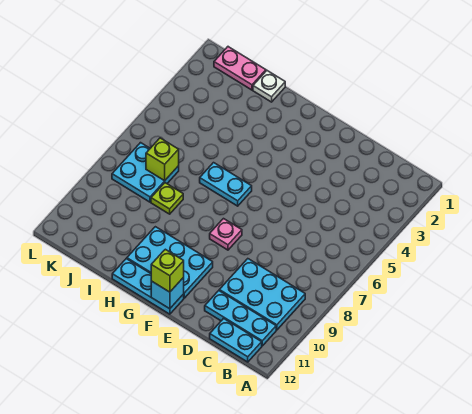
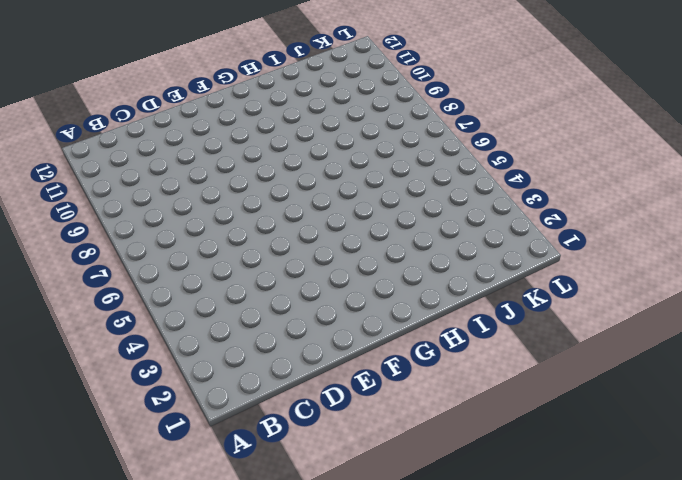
none -> cyan plate B9:D10 level 1
none -> cyan plate B11:D11 level 1
none -> cyan plate B12:C12 level 1

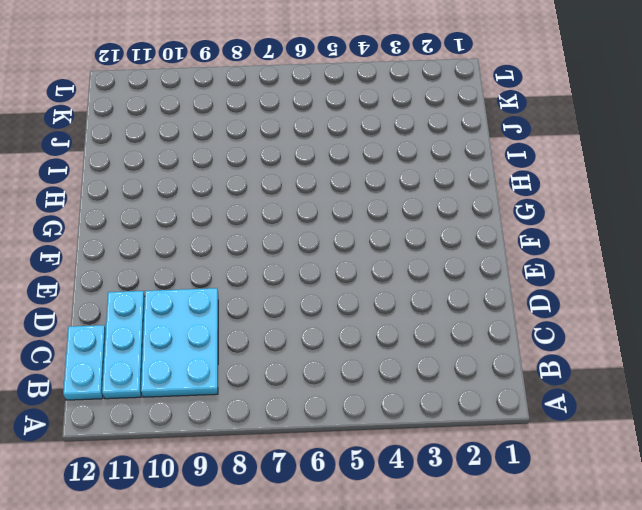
none -> pink plate F8 level 1
none -> cyan plate F10:H11 level 1
none -> cyan plate F12:H12 level 1

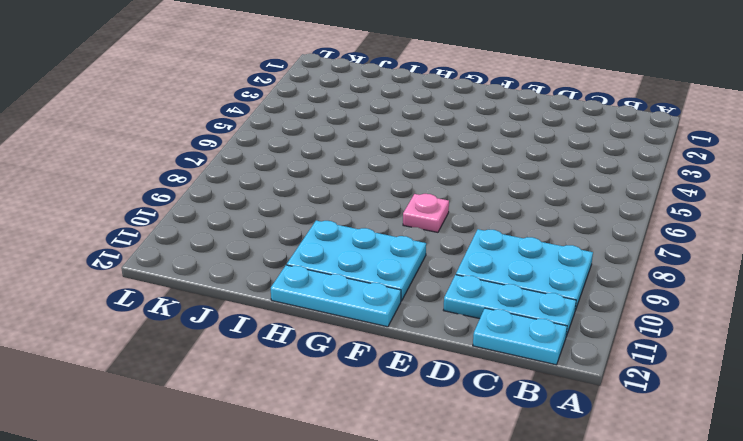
none -> cyan plate G6:H6 level 1
none -> white plate I1 level 1
none -> lime plate I8 level 1

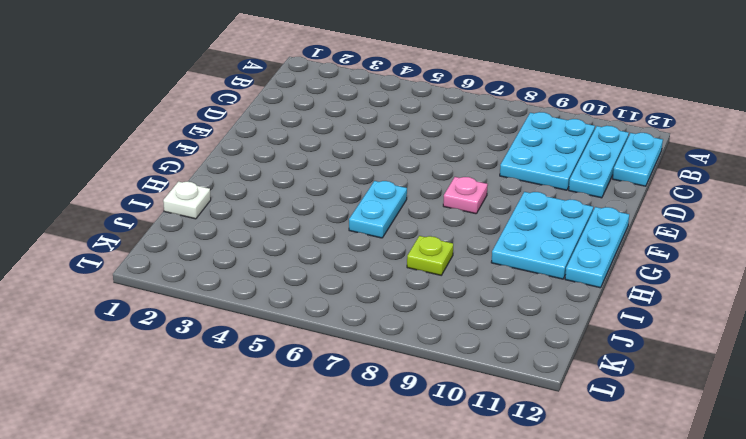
none -> pink plate J1:K1 level 1
none -> cyan plate J7:K8 level 1
none -> cyan brick F12 level 2

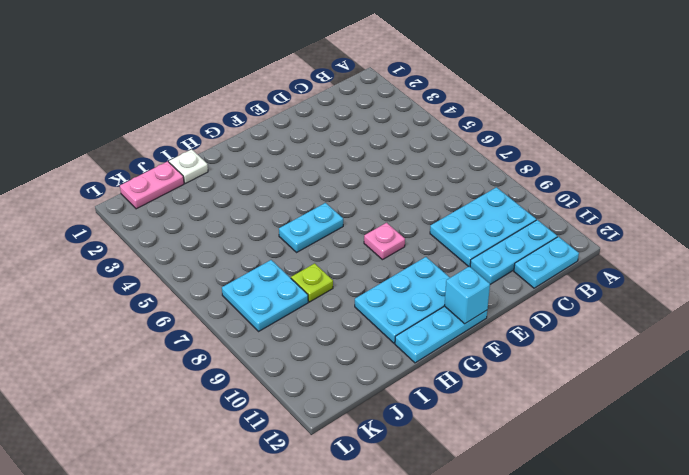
none -> lime brick J7 level 2
none -> lime brick F12 level 3

